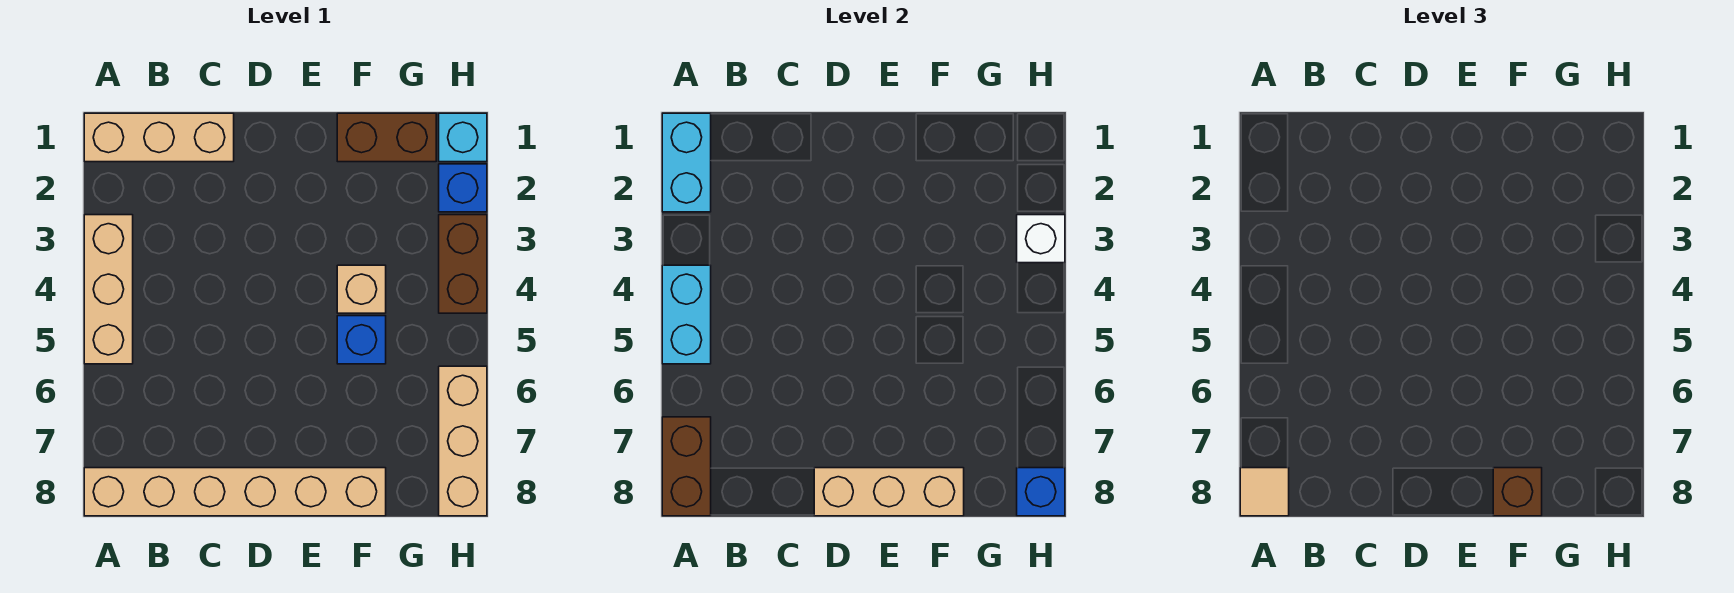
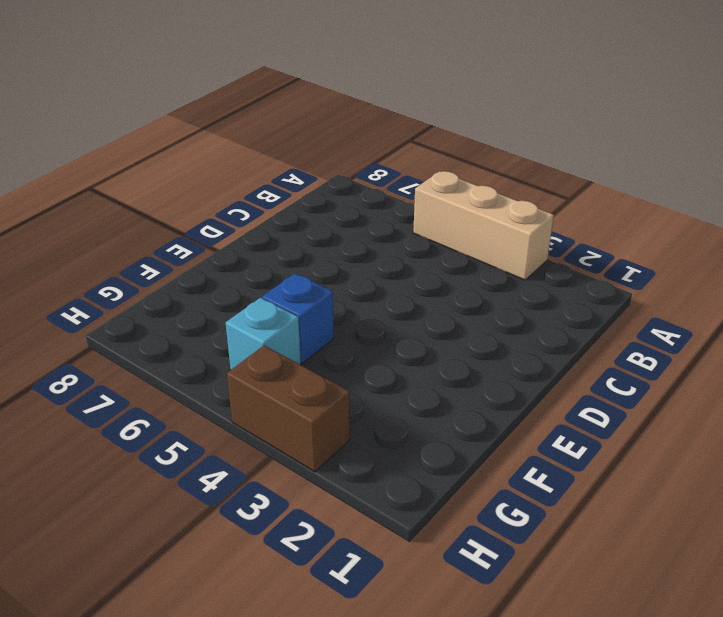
cyan brick G5 level 1 -> cyan brick H1 level 1
none -> tan brick A1:C1 level 1
none -> tan brick A8:F8 level 1
none -> brown brick F1:G1 level 1

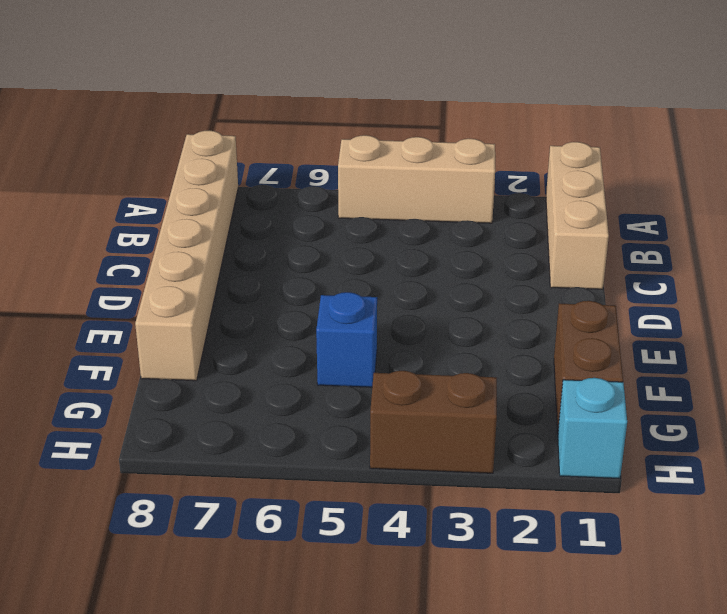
none -> tan brick F4 level 1
none -> blue brick H2 level 1
none -> tan brick H6:H8 level 1

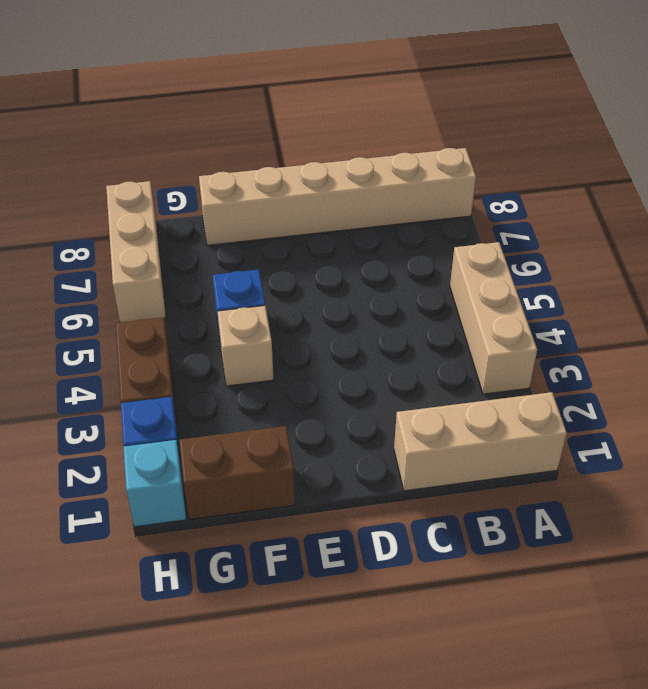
none -> cyan brick A1:A2 level 2
none -> cyan brick A4:A5 level 2
none -> brown brick A7:A8 level 2

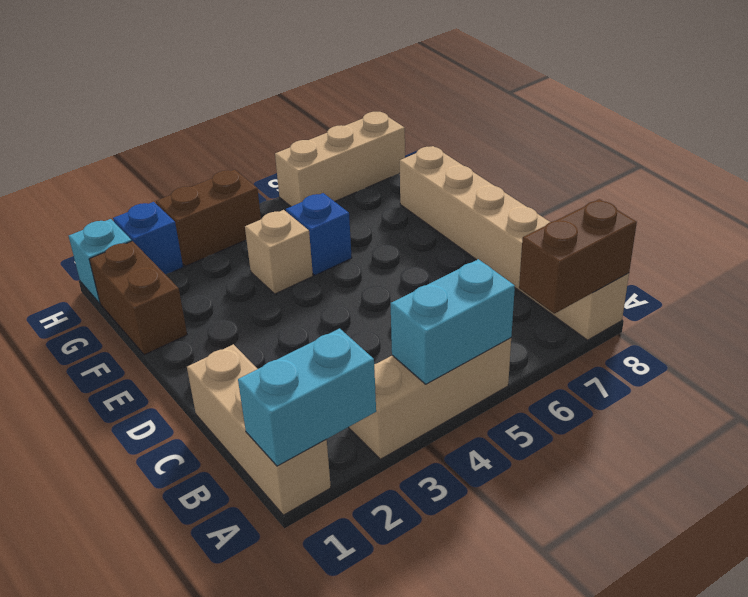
none -> tan brick D8:F8 level 2
none -> white brick H3 level 2
none -> blue brick H8 level 2

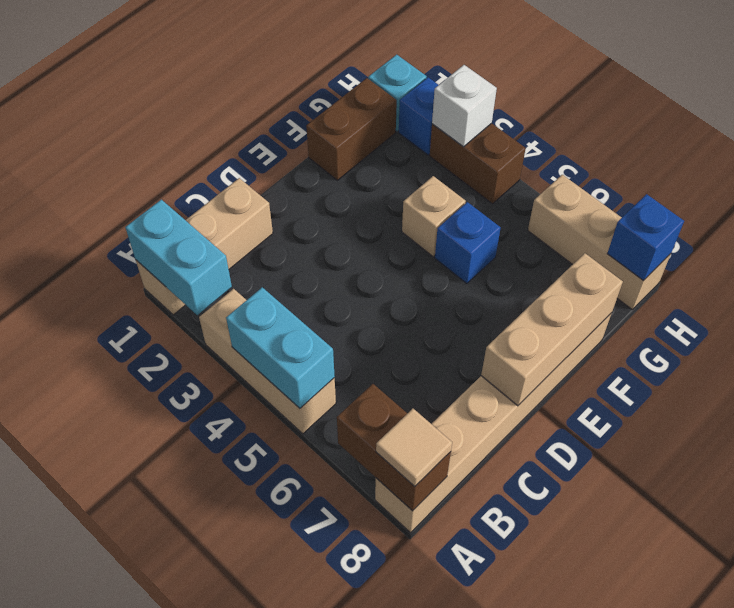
none -> brown brick F8 level 3

